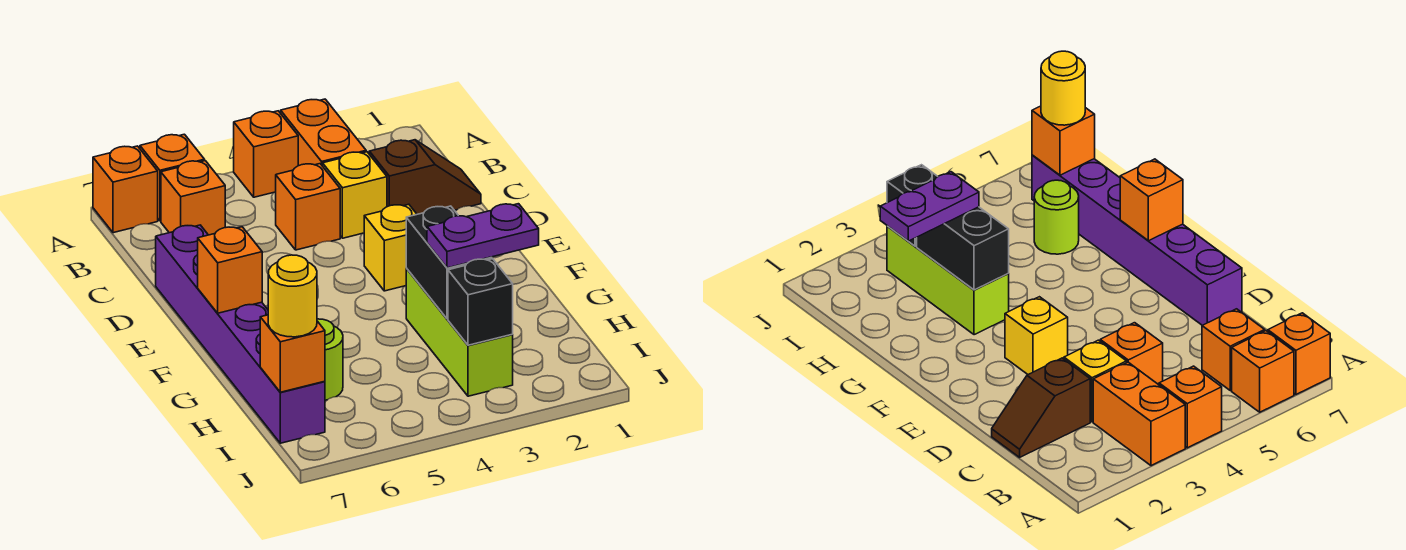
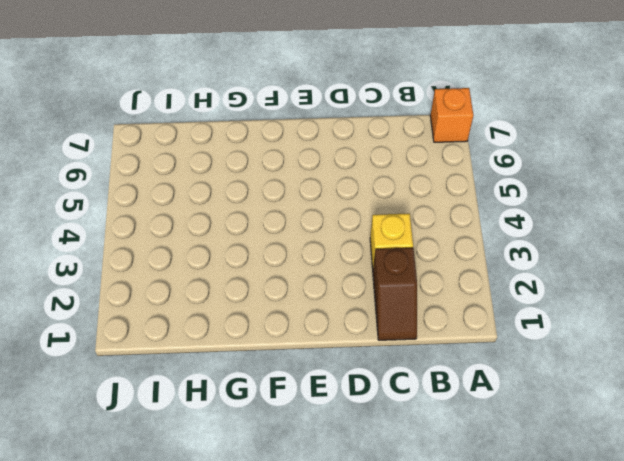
none -> orange brick A3:B3 level 1
none -> orange brick A4 level 1
none -> orange brick A6 level 1

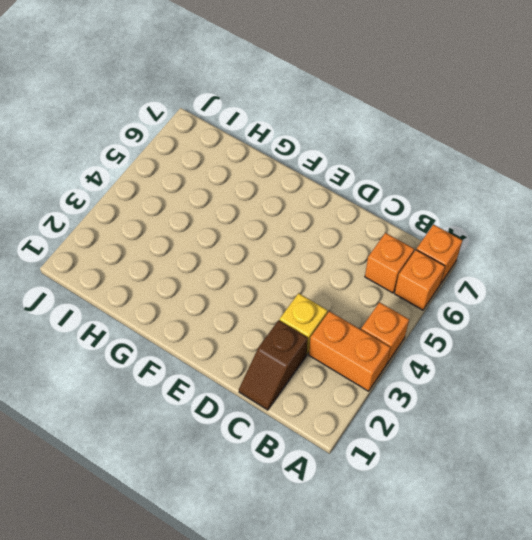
none -> orange brick C4 level 1
none -> purple brick D7:I7 level 1
none -> yellow brick E3 level 1

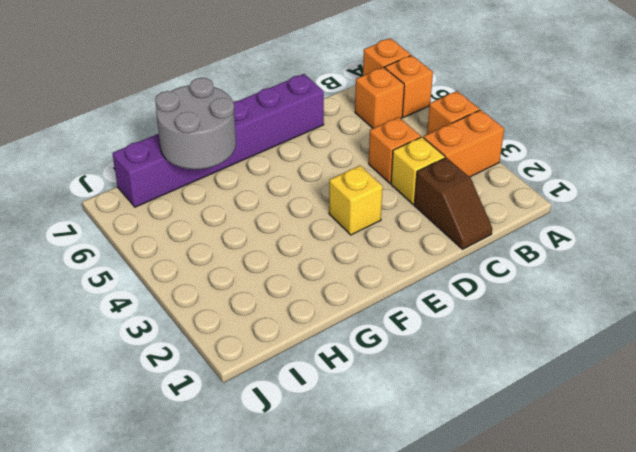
grey round brick G6:H7 level 2 -> none
none -> lime brick G3:I3 level 1
none -> lime round brick H6 level 1
none -> orange brick F7 level 2

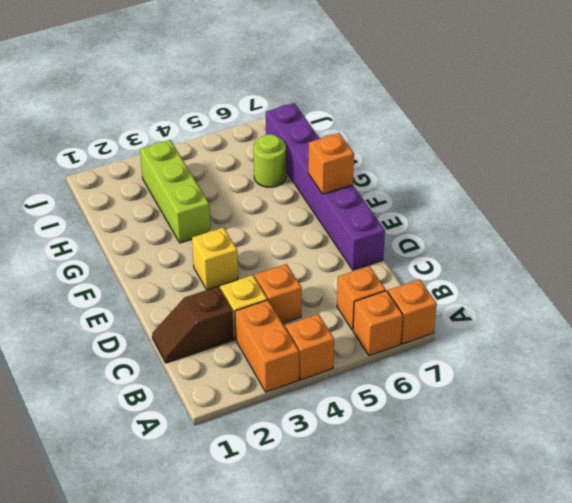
none -> black brick G3:H3 level 2
none -> black brick I3 level 2
none -> orange brick I7 level 2

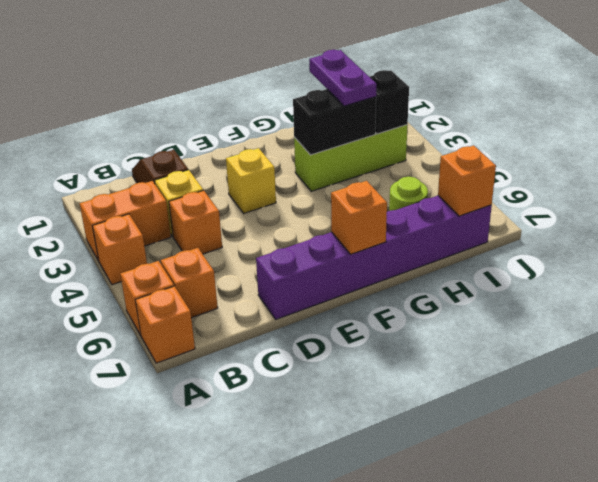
none -> yellow round brick I7 level 3

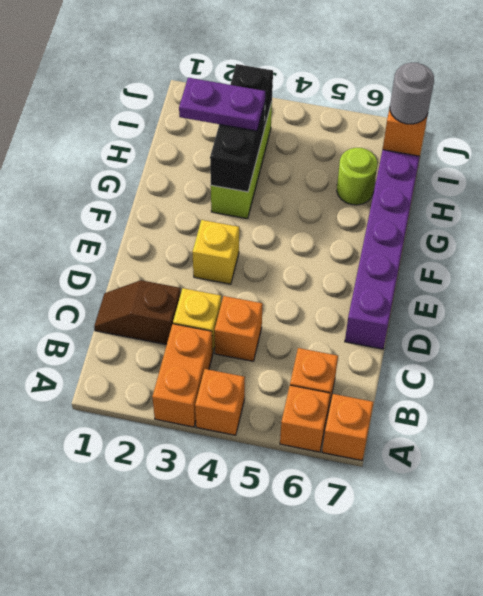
grey round brick I7 level 3 -> yellow round brick I7 level 3
none -> orange brick F7 level 2

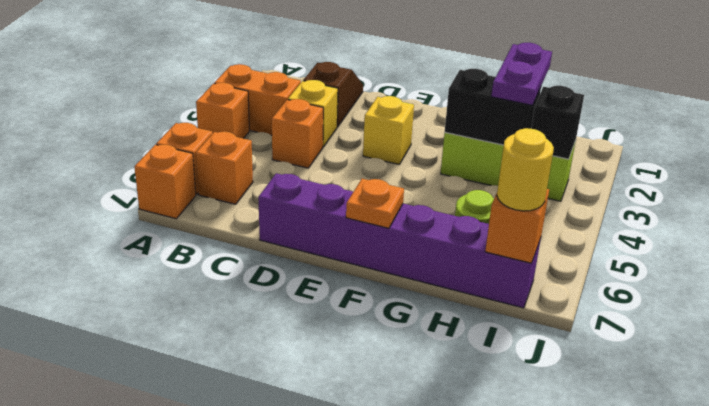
orange plate F7 level 2 -> orange brick F7 level 2

